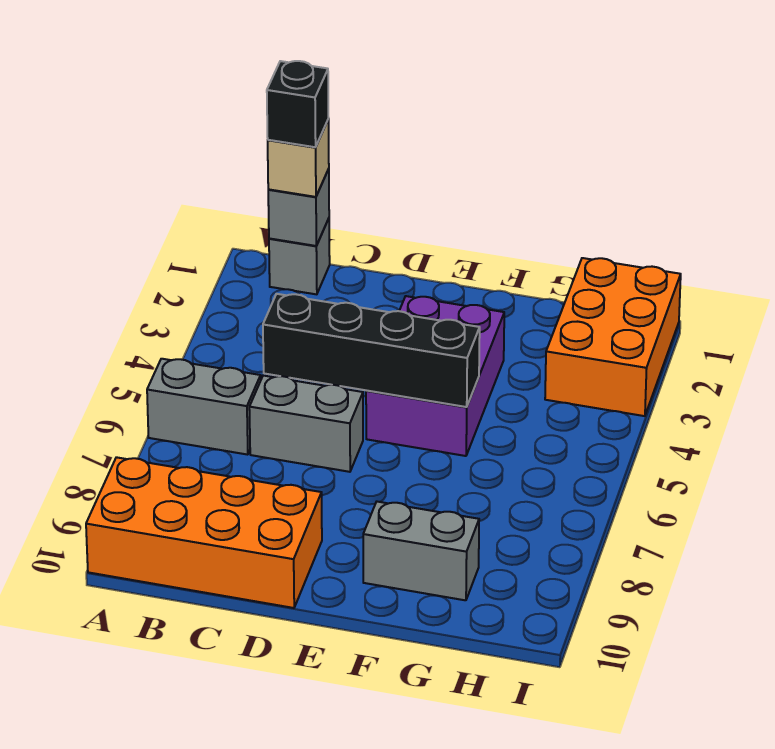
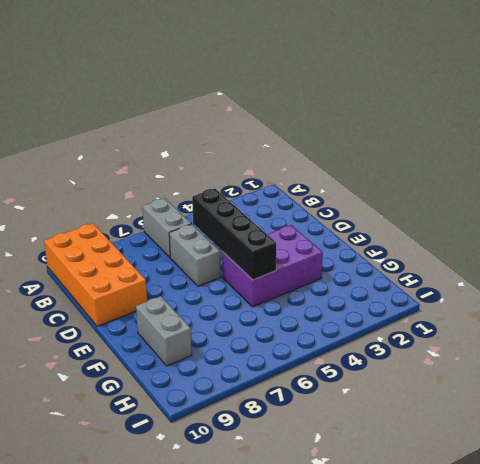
none -> grey brick B1 level 1
none -> orange brick H1:I3 level 1

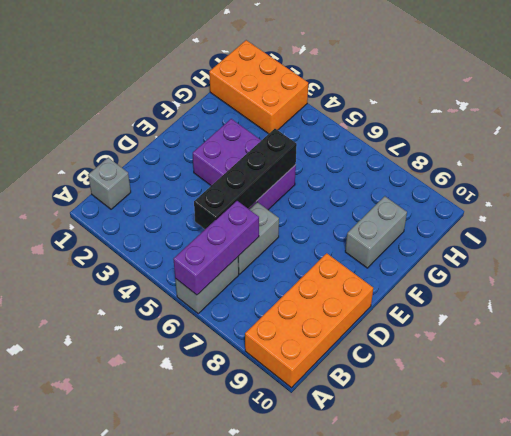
purple brick A6:C6 level 2 -> none
none -> grey brick B1 level 2
none -> tan brick B1 level 3

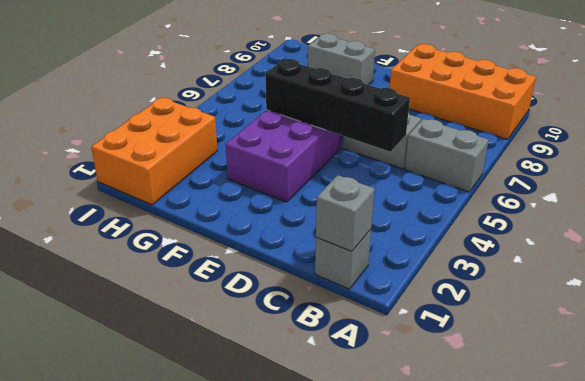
none -> tan brick B1 level 3
none -> black brick B1 level 4

